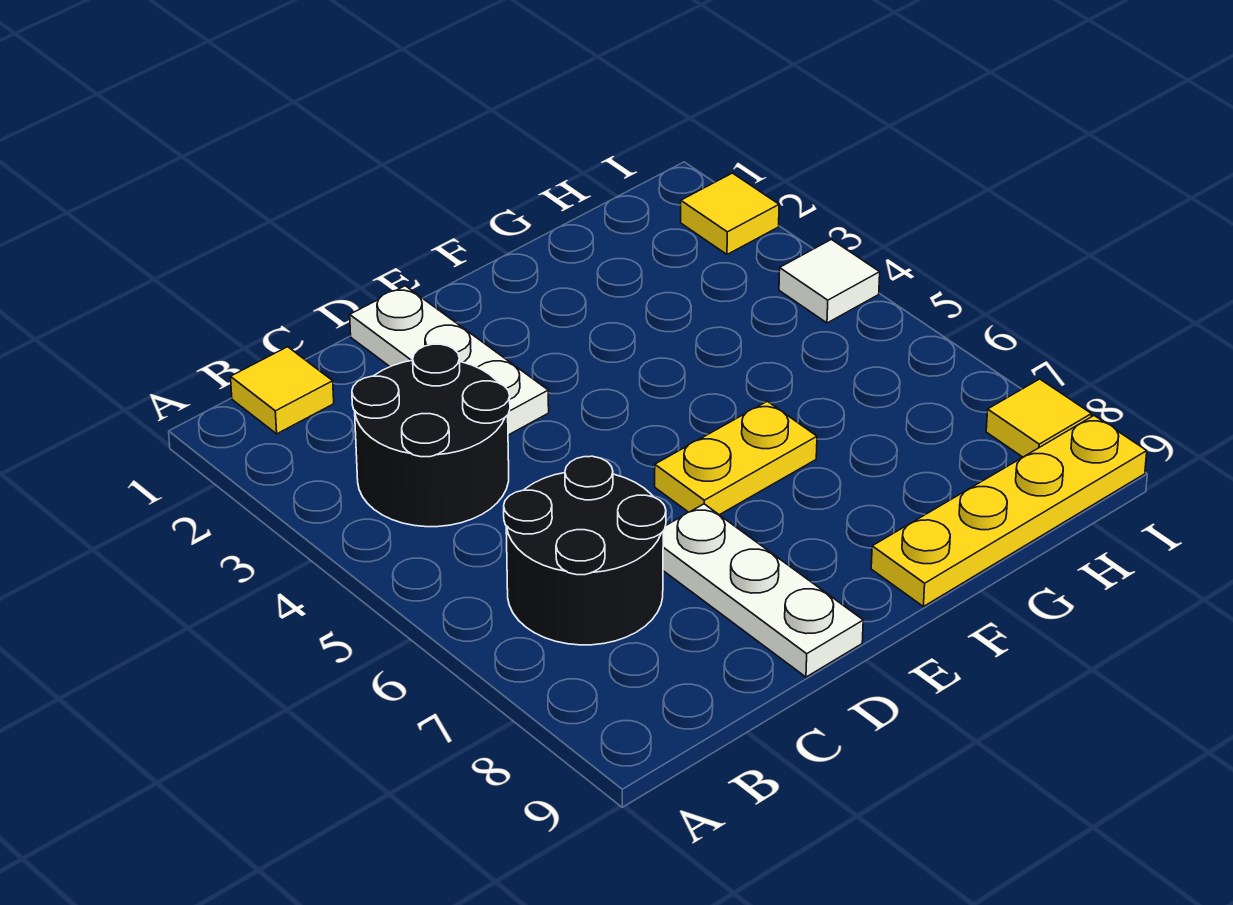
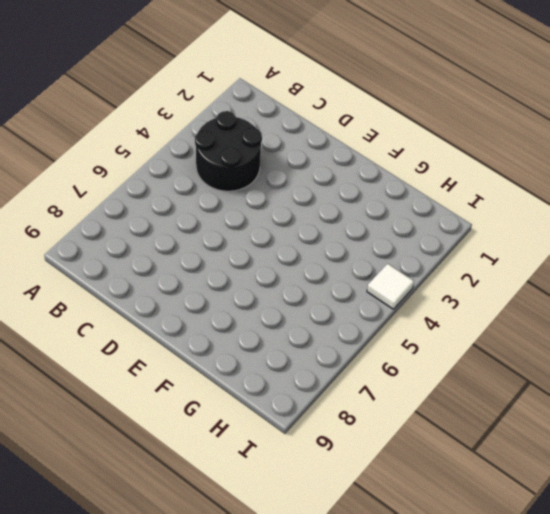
none -> yellow tile B1 level 1
none -> black round brick B6:C7 level 1

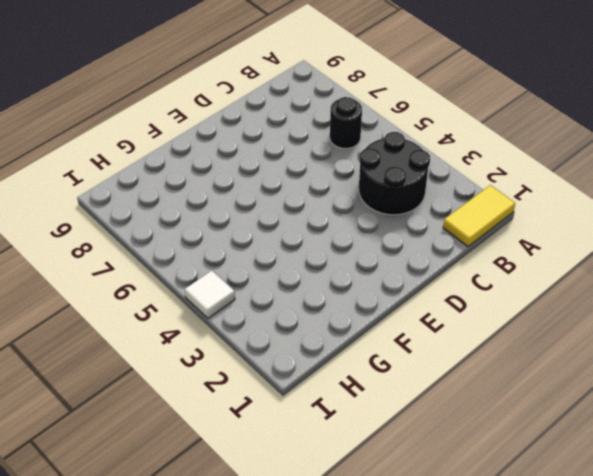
yellow tile A1:B1 level 1 -> yellow tile B1 level 1
black round brick B6 level 1 -> black round brick B6:C7 level 1
none -> white plate D1:D3 level 1
none -> white plate D7:D9 level 1

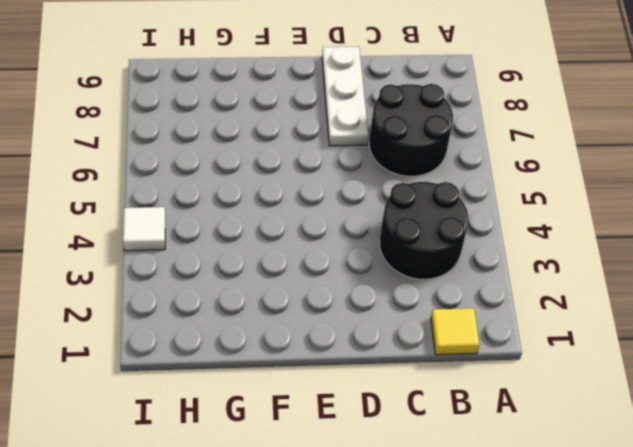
none -> white plate D1:D3 level 1
none -> yellow plate E6:F6 level 1

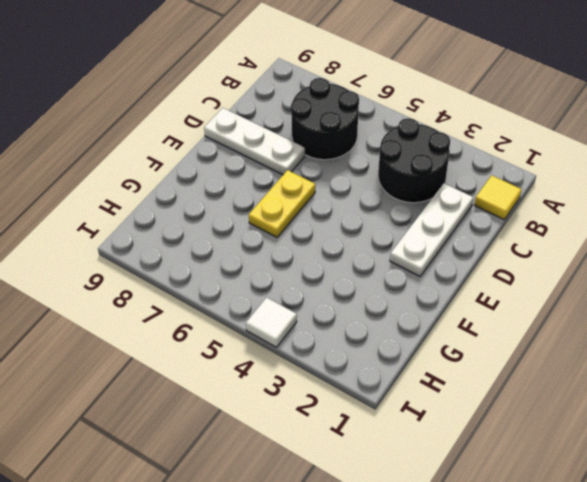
white plate C2:E2 level 1 -> white plate D1:D3 level 1
none -> yellow plate F9:I9 level 1
none -> yellow tile I2 level 1

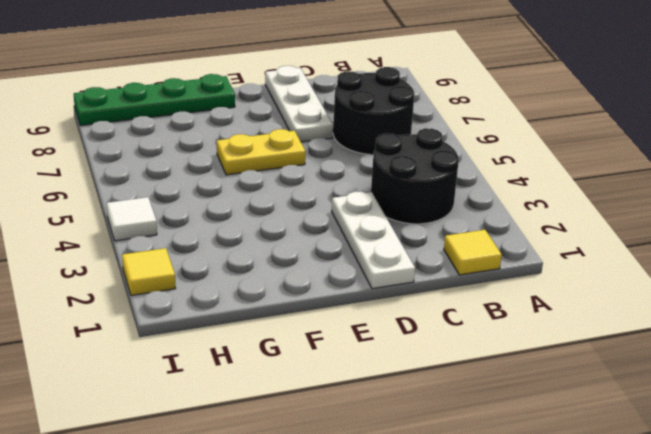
green plate F9:I9 level 1 -> yellow plate F9:I9 level 1
none -> yellow tile I8 level 1

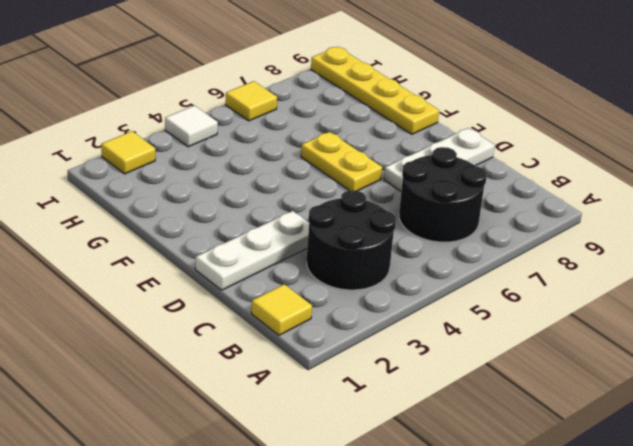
yellow tile I6 level 1 -> yellow tile I8 level 1

